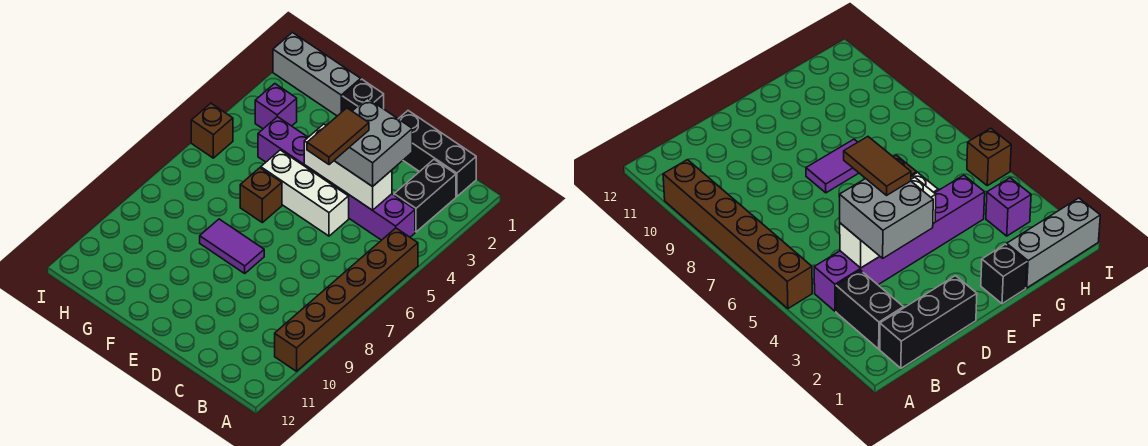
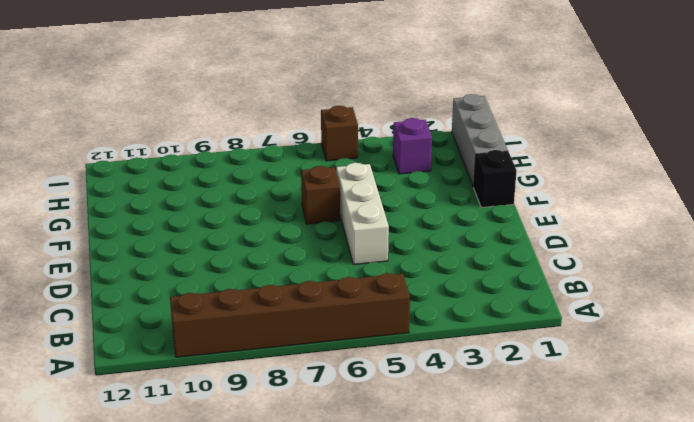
none -> black brick B1:D1 level 1
none -> black brick B2:B3 level 1
none -> purple brick B4:G4 level 1

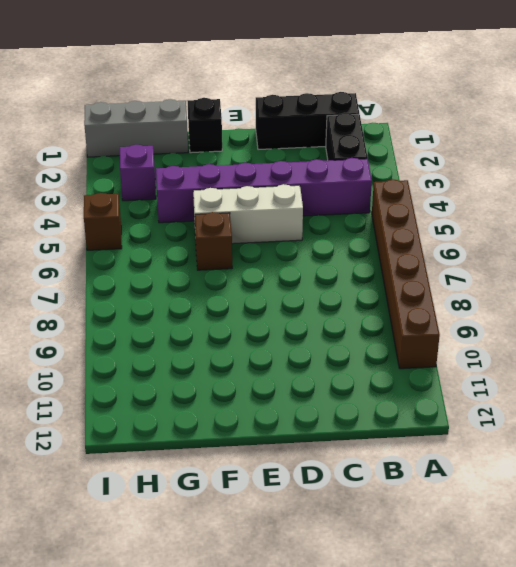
none -> purple tile E8:F8 level 1
none -> white brick C4:E4 level 2
none -> grey brick C3:D4 level 3

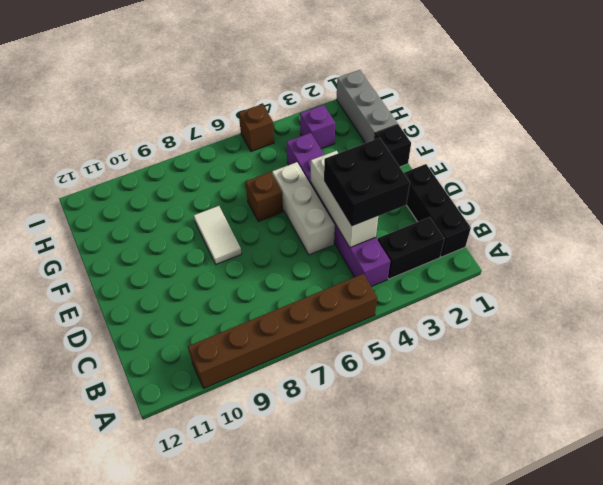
black brick C3:D4 level 3 -> grey brick C3:D4 level 3
white tile E8:F8 level 1 -> purple tile E8:F8 level 1
none -> brown tile D4:D5 level 4

